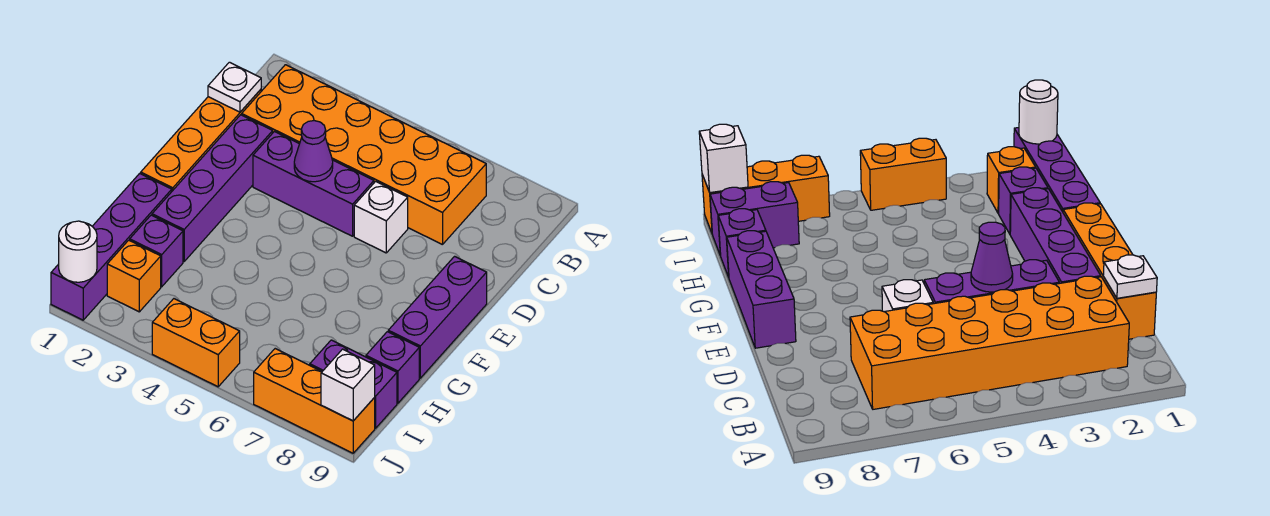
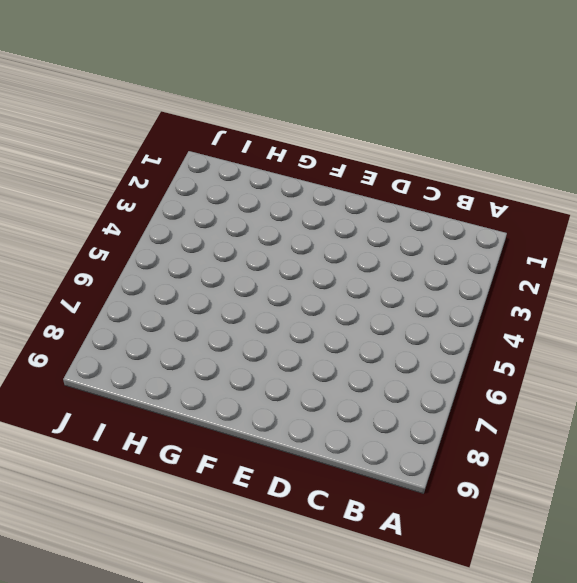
none -> orange brick B2:C7 level 1
none -> orange brick C1:F1 level 1
none -> purple brick D2:G2 level 1

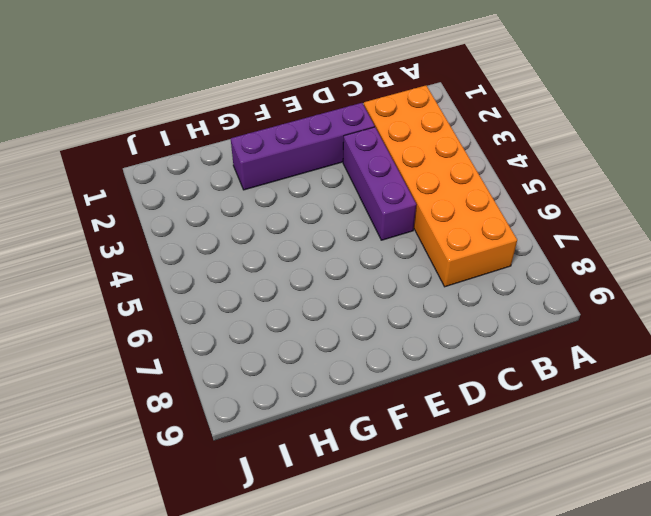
none -> orange brick C1:F1 level 1
none -> white brick D6 level 1
none -> purple brick E9:G9 level 1

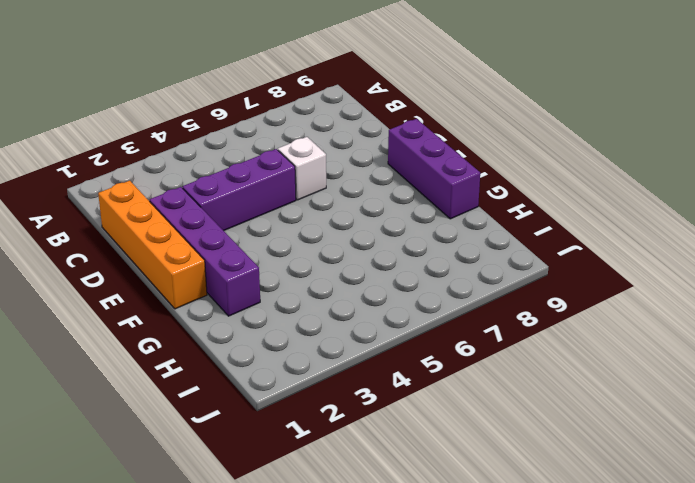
none -> orange brick B2:C7 level 1
none -> purple brick G1:J1 level 1
none -> purple brick H2 level 1

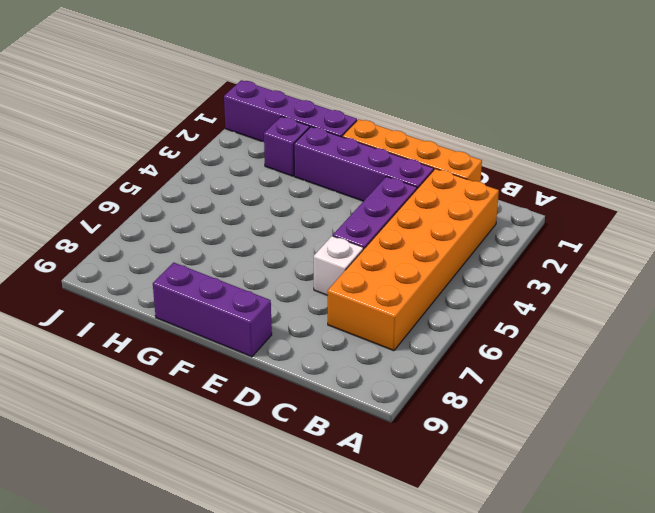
none -> purple brick H9 level 1
none -> orange brick I2 level 1
none -> purple brick I8:I9 level 1

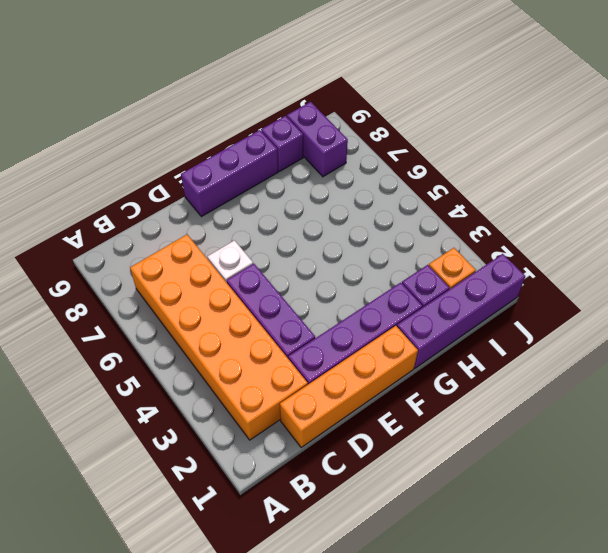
none -> orange brick J4:J5 level 1
none -> orange brick J7:J9 level 1
none -> white plate C1 level 2

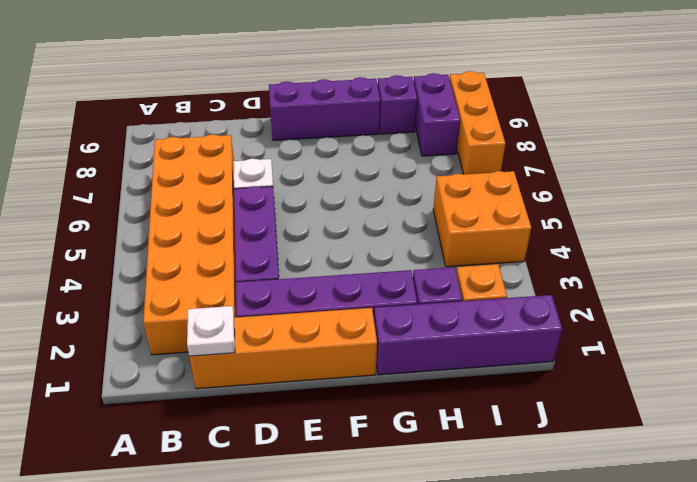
orange brick I4:J5 level 1 -> orange brick J4:J5 level 1
none -> purple cone D4 level 2
none -> white round brick J1 level 2
none -> white brick J9 level 2

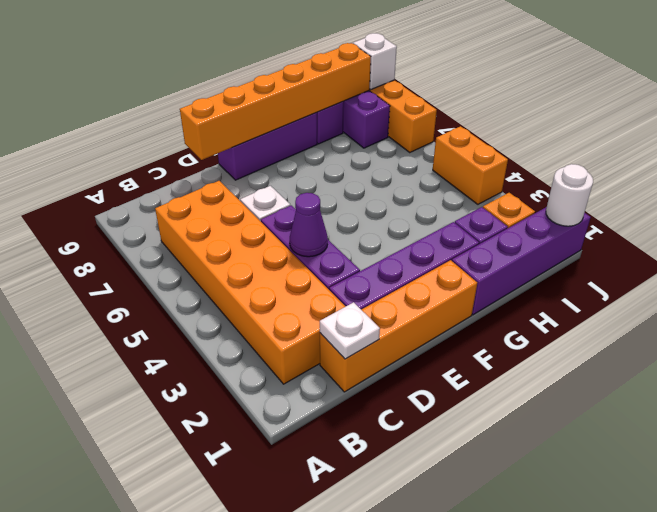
orange brick D9:I9 level 2 -> none

